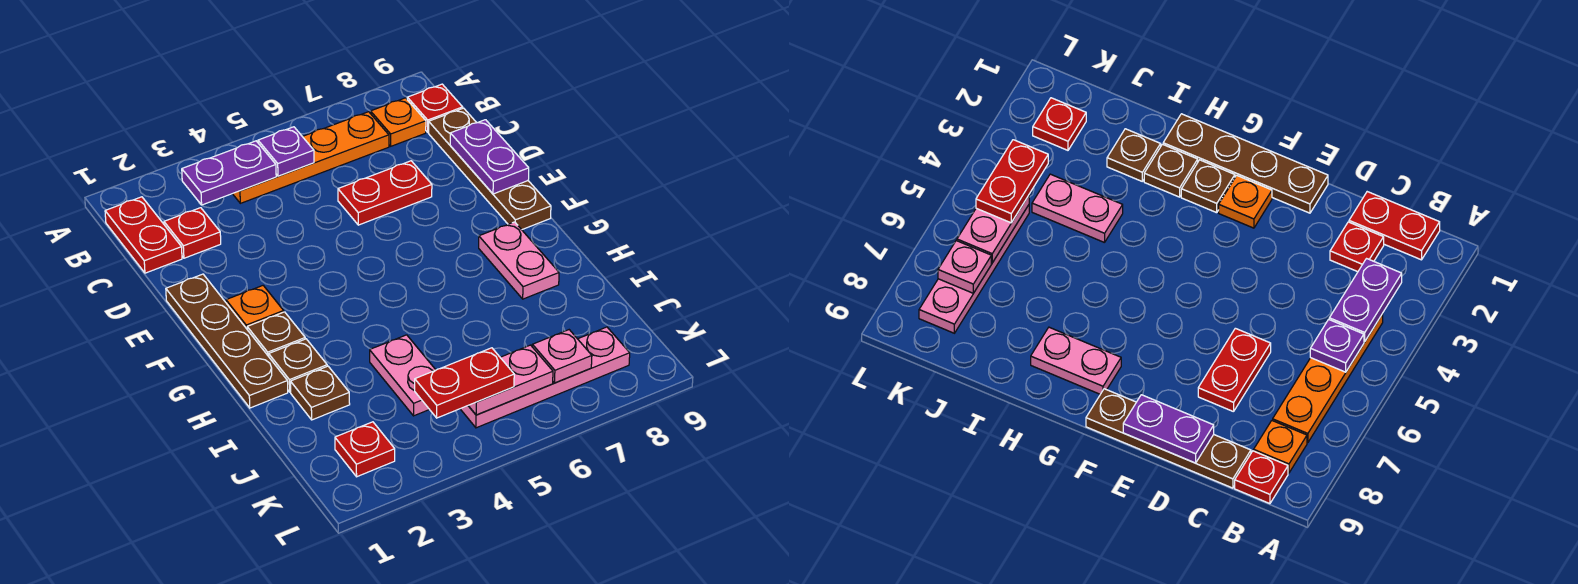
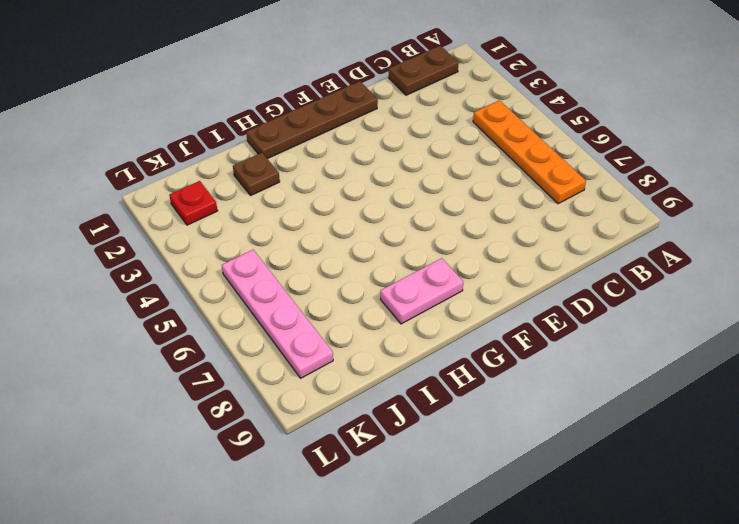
brown plate B1:C1 level 1 -> red plate B1:C1 level 1
none -> orange plate B8 level 1
none -> red plate B9 level 1
none -> red plate C2 level 1

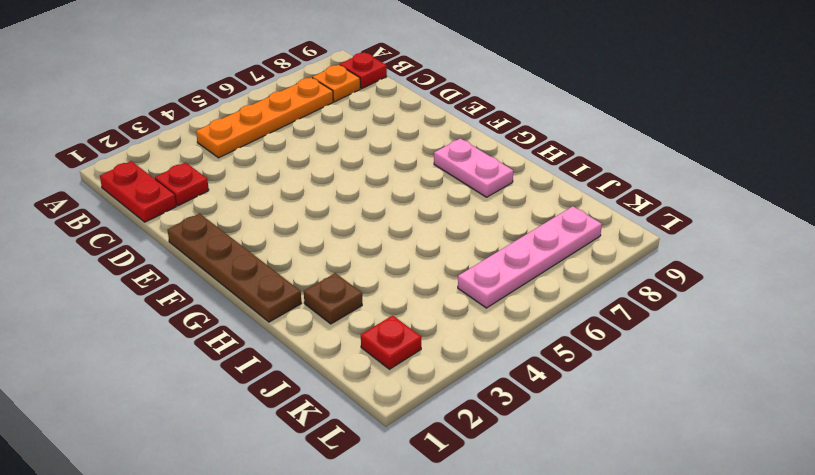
none -> brown plate C9:F9 level 1
none -> red plate D6:D7 level 1
none -> orange plate F2 level 1

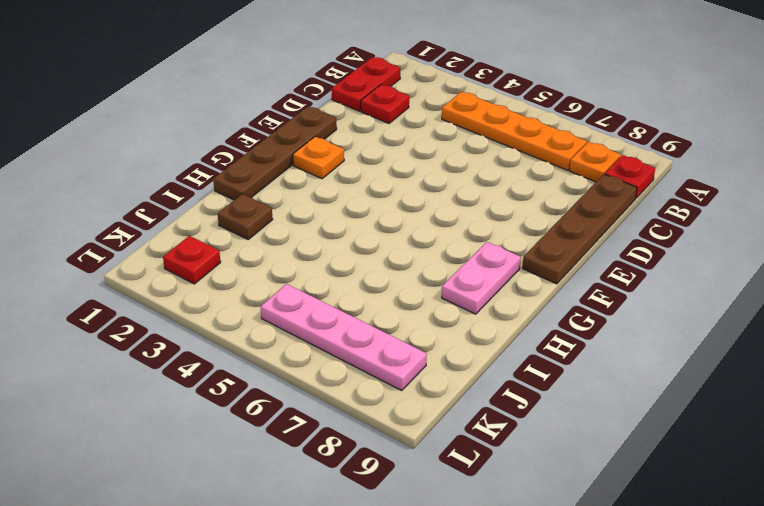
none -> red plate D6:D7 level 1
none -> brown plate G2 level 1
none -> brown plate H2 level 1

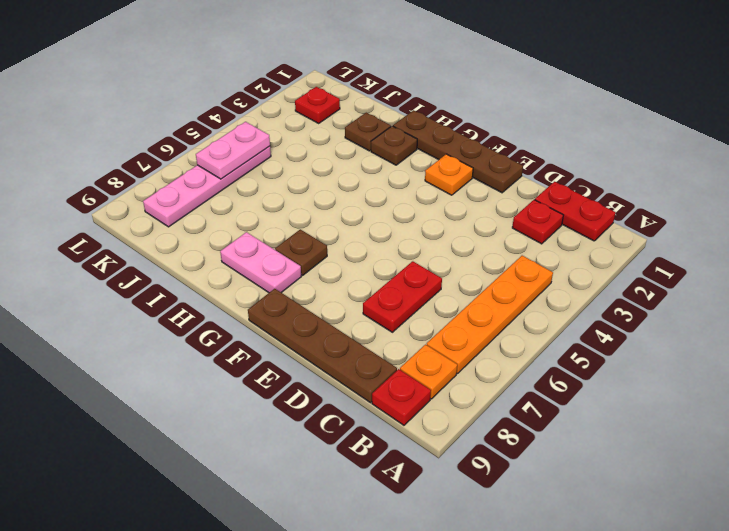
brown plate G7 level 1 -> brown plate G2 level 1
none -> pink plate I4:J4 level 1
none -> purple plate B3:B4 level 2
none -> purple plate B5 level 2

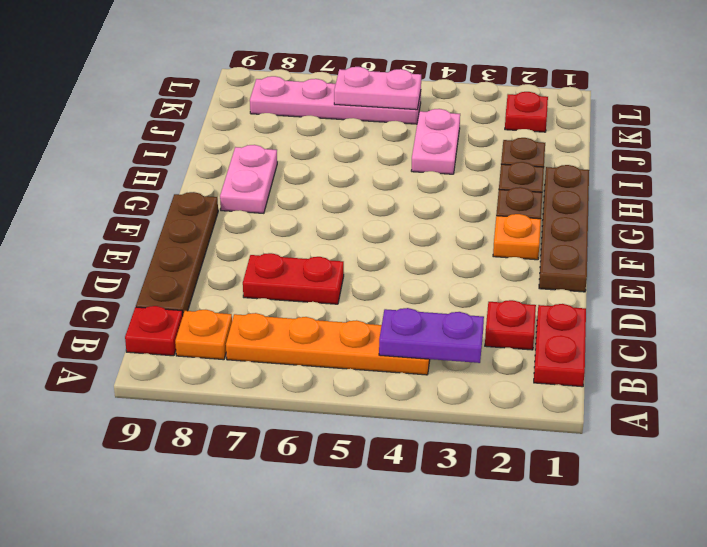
none -> purple plate B5 level 2
none -> purple plate D9:E9 level 2
none -> pink plate K7 level 2

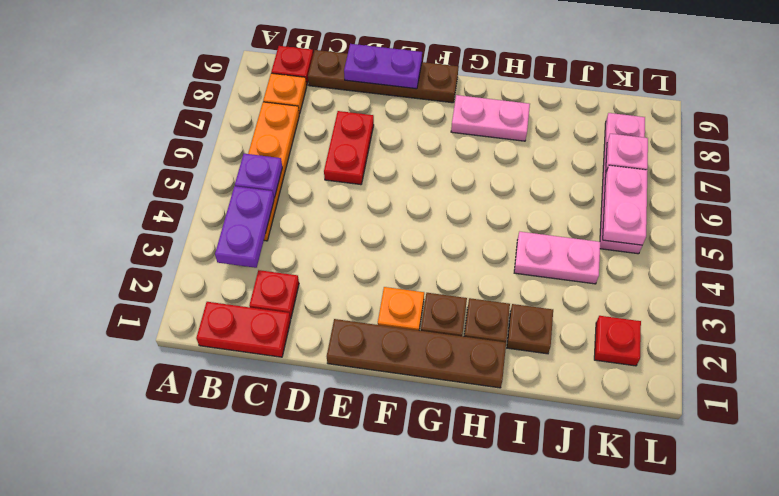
none -> red plate K4:K5 level 3

